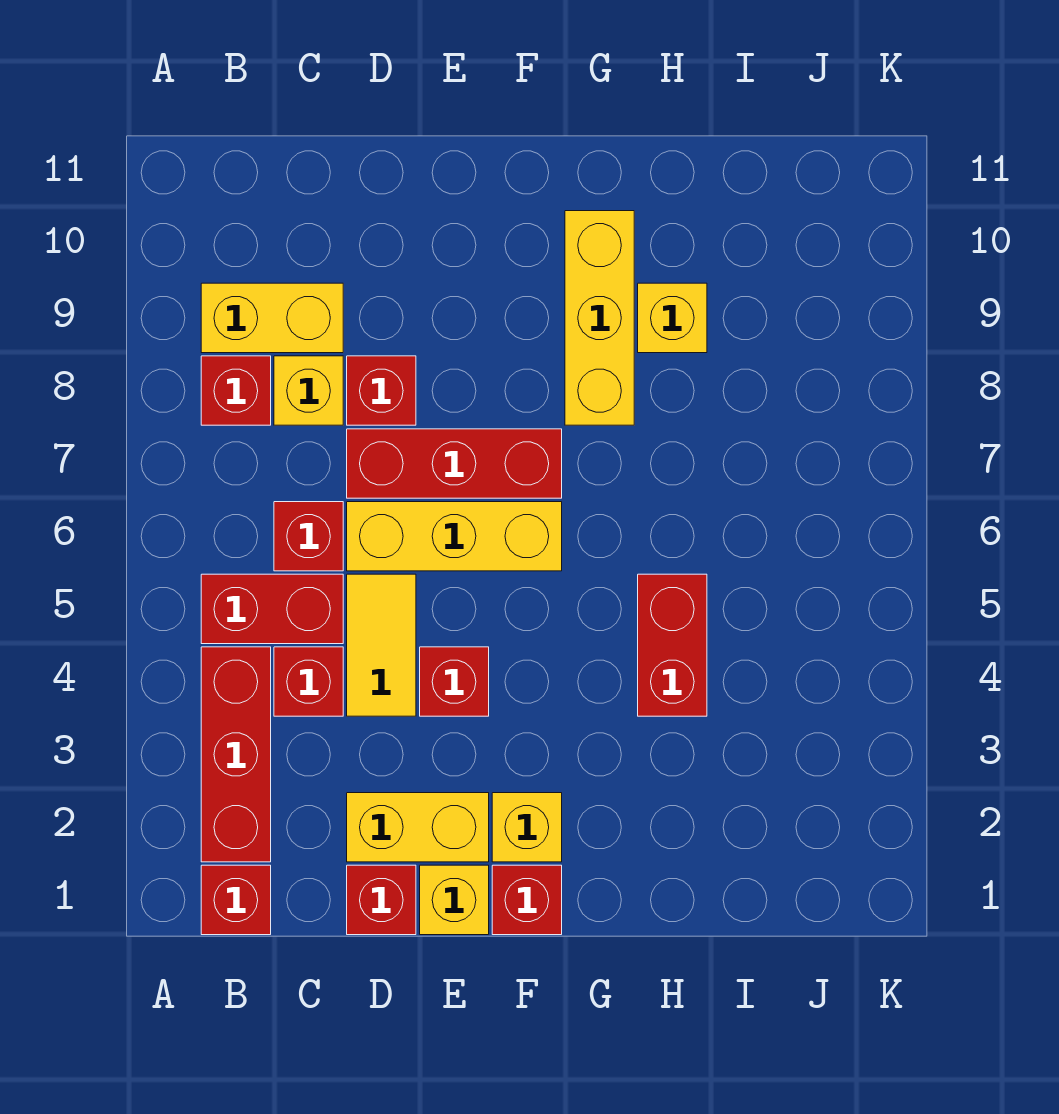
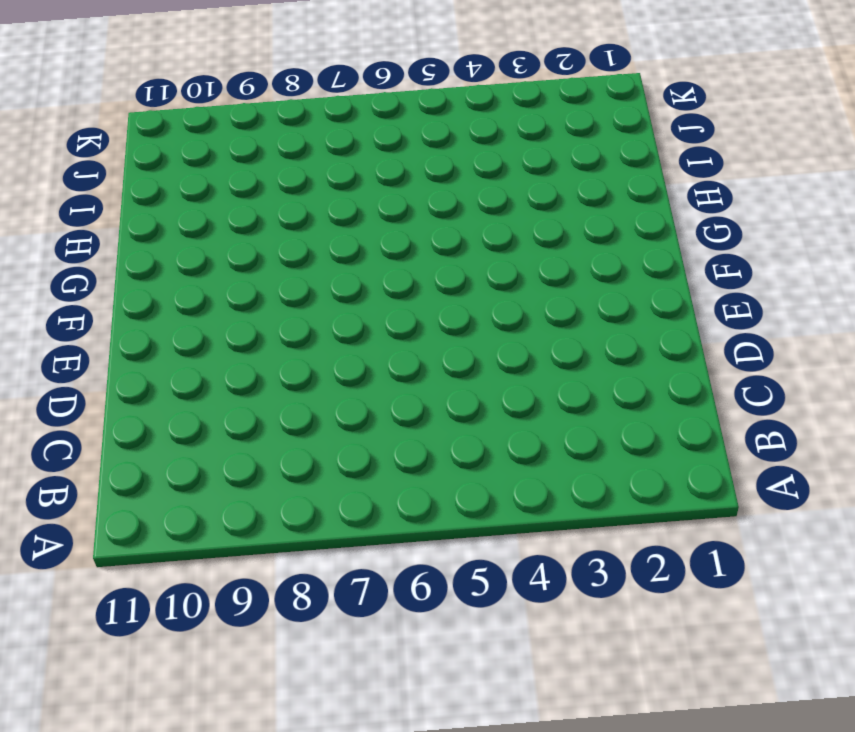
none -> red brick B1 level 1
none -> red brick B2:B4 level 1
none -> red brick B5:C5 level 1

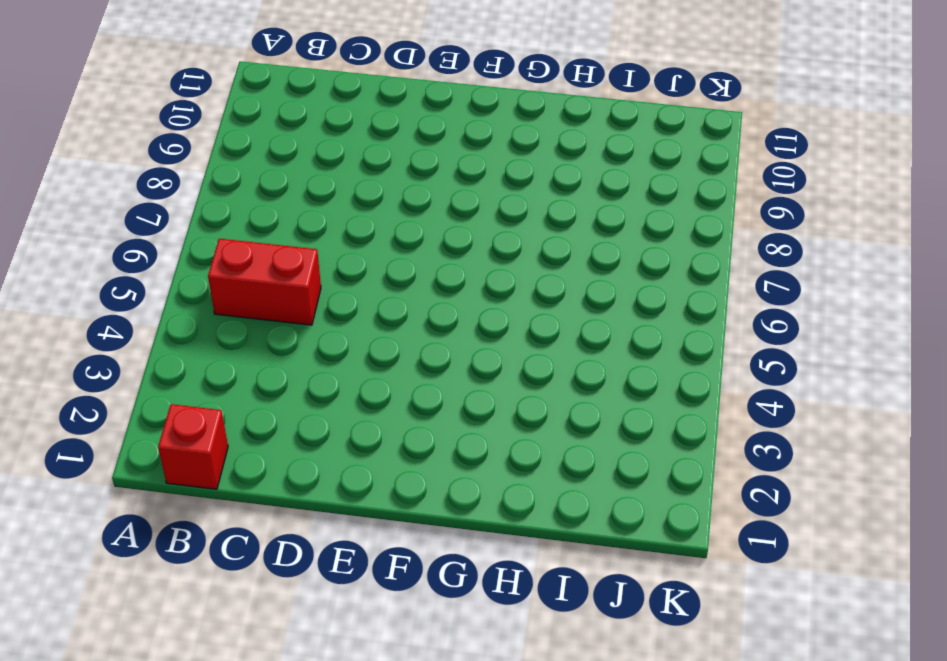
none -> red brick B2:B4 level 1
none -> red brick B8 level 1
none -> yellow brick B9:C9 level 1

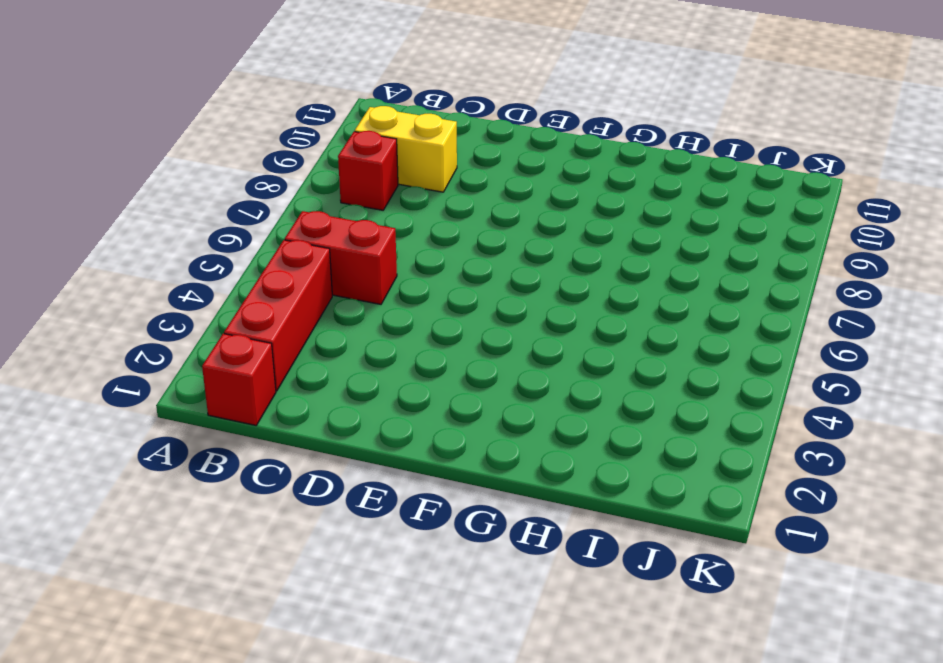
none -> red brick C4 level 1
none -> red brick C6 level 1
none -> yellow brick C8 level 1

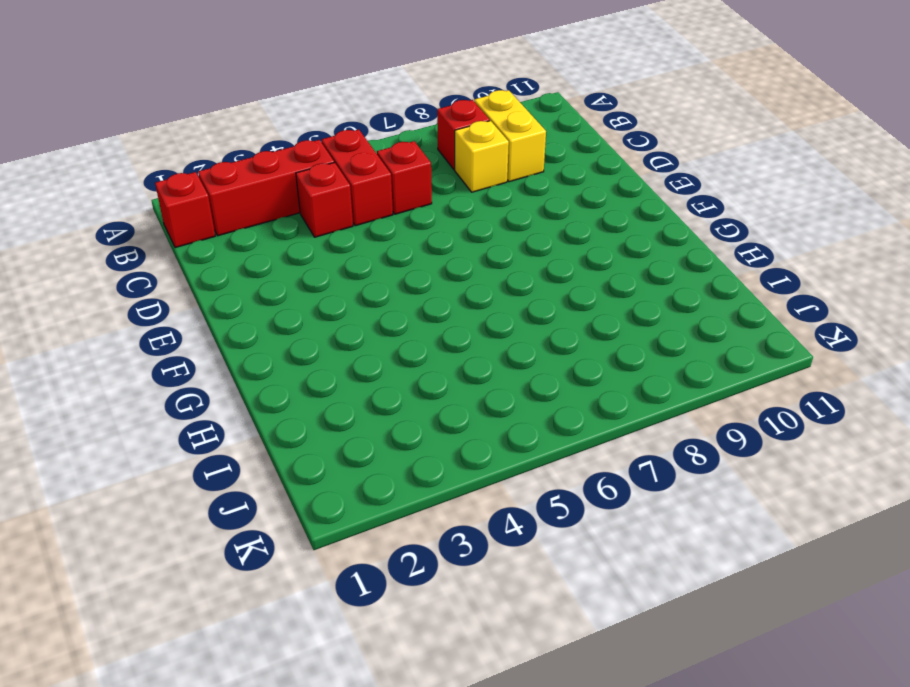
none -> red brick D1 level 1
none -> yellow brick D2:E2 level 1
none -> yellow tile D4:D5 level 1

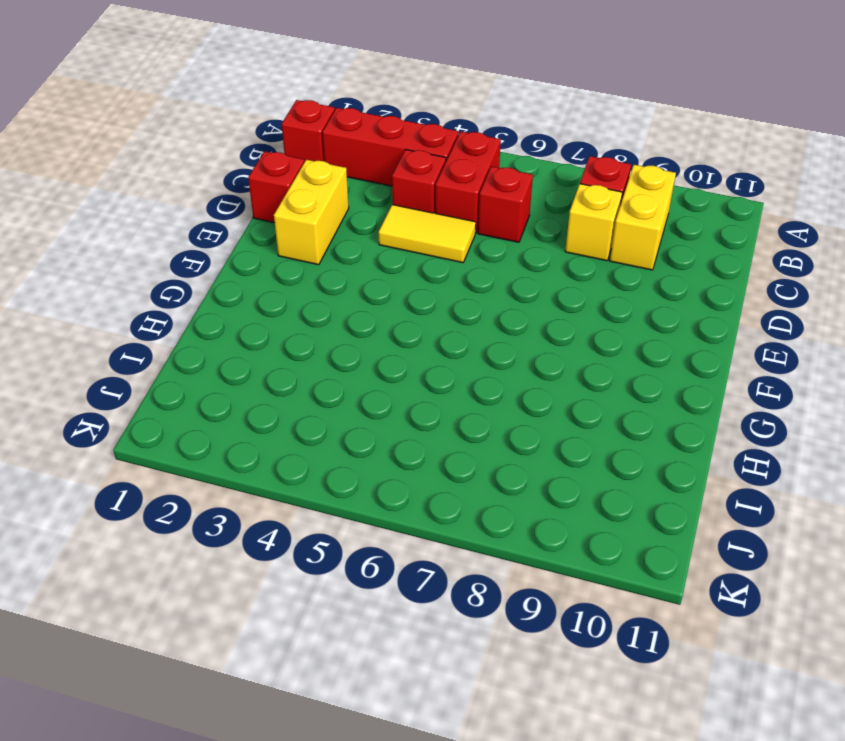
none -> yellow brick D6:F6 level 1
none -> red brick D7:F7 level 1
none -> red brick D8 level 1

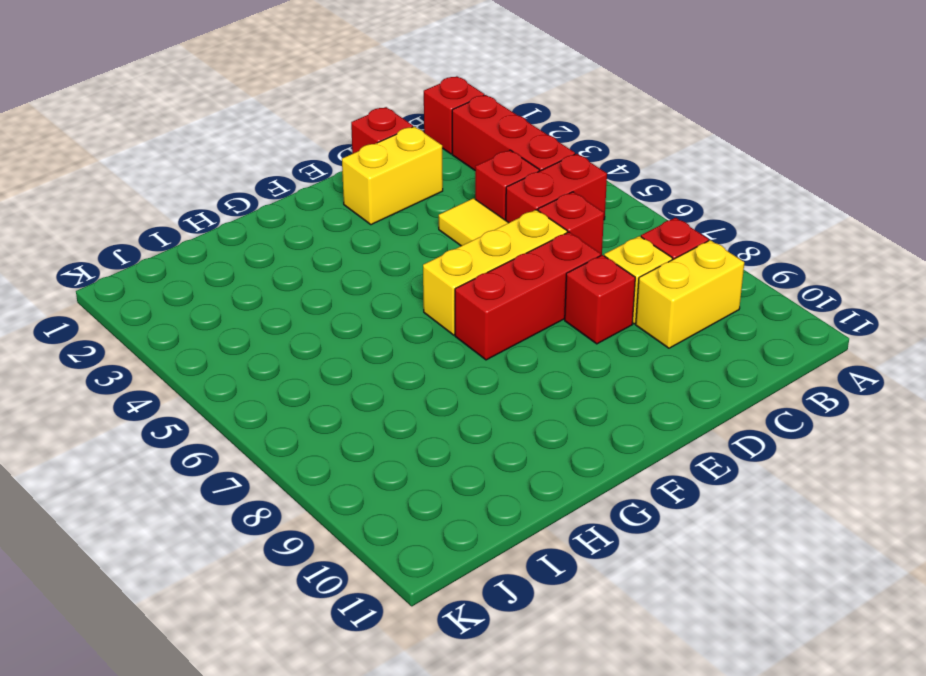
none -> yellow brick E1 level 1
none -> red brick E4 level 1
none -> red brick F1 level 1

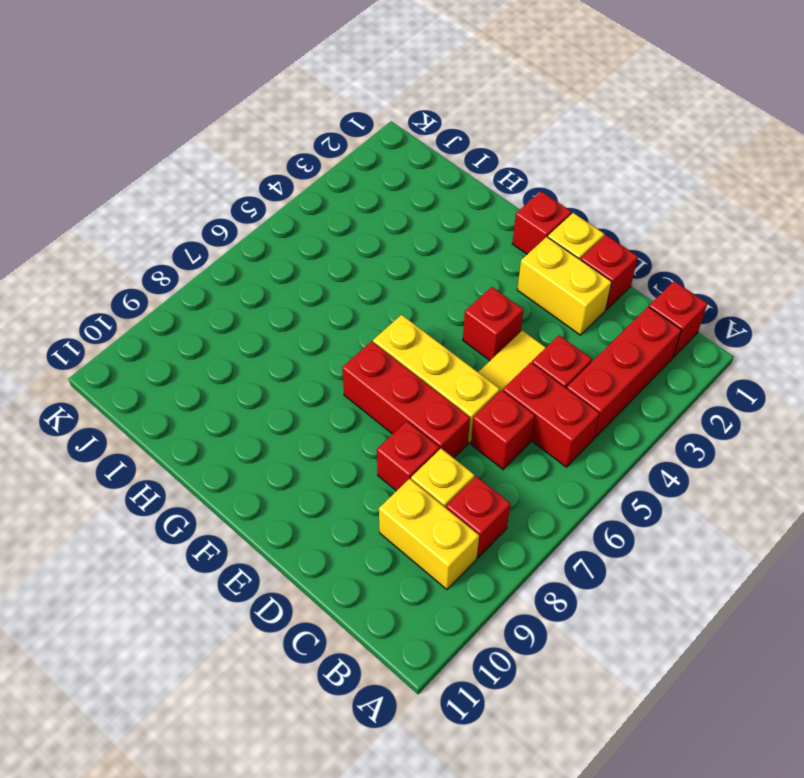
none -> yellow brick F2 level 1
none -> yellow brick G8:G10 level 1
none -> red brick H4:H5 level 1

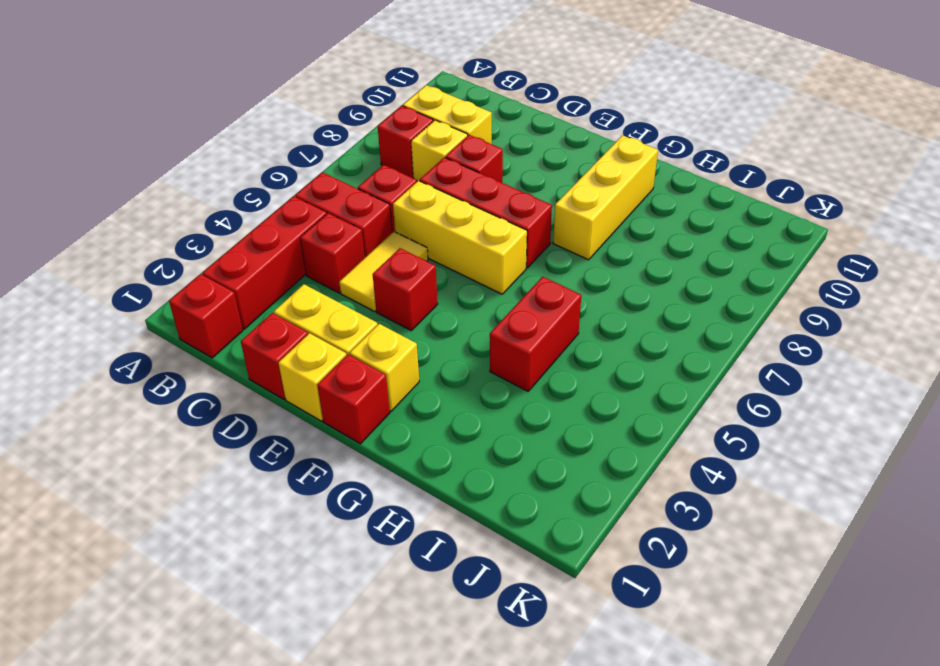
none -> yellow brick H9 level 1

